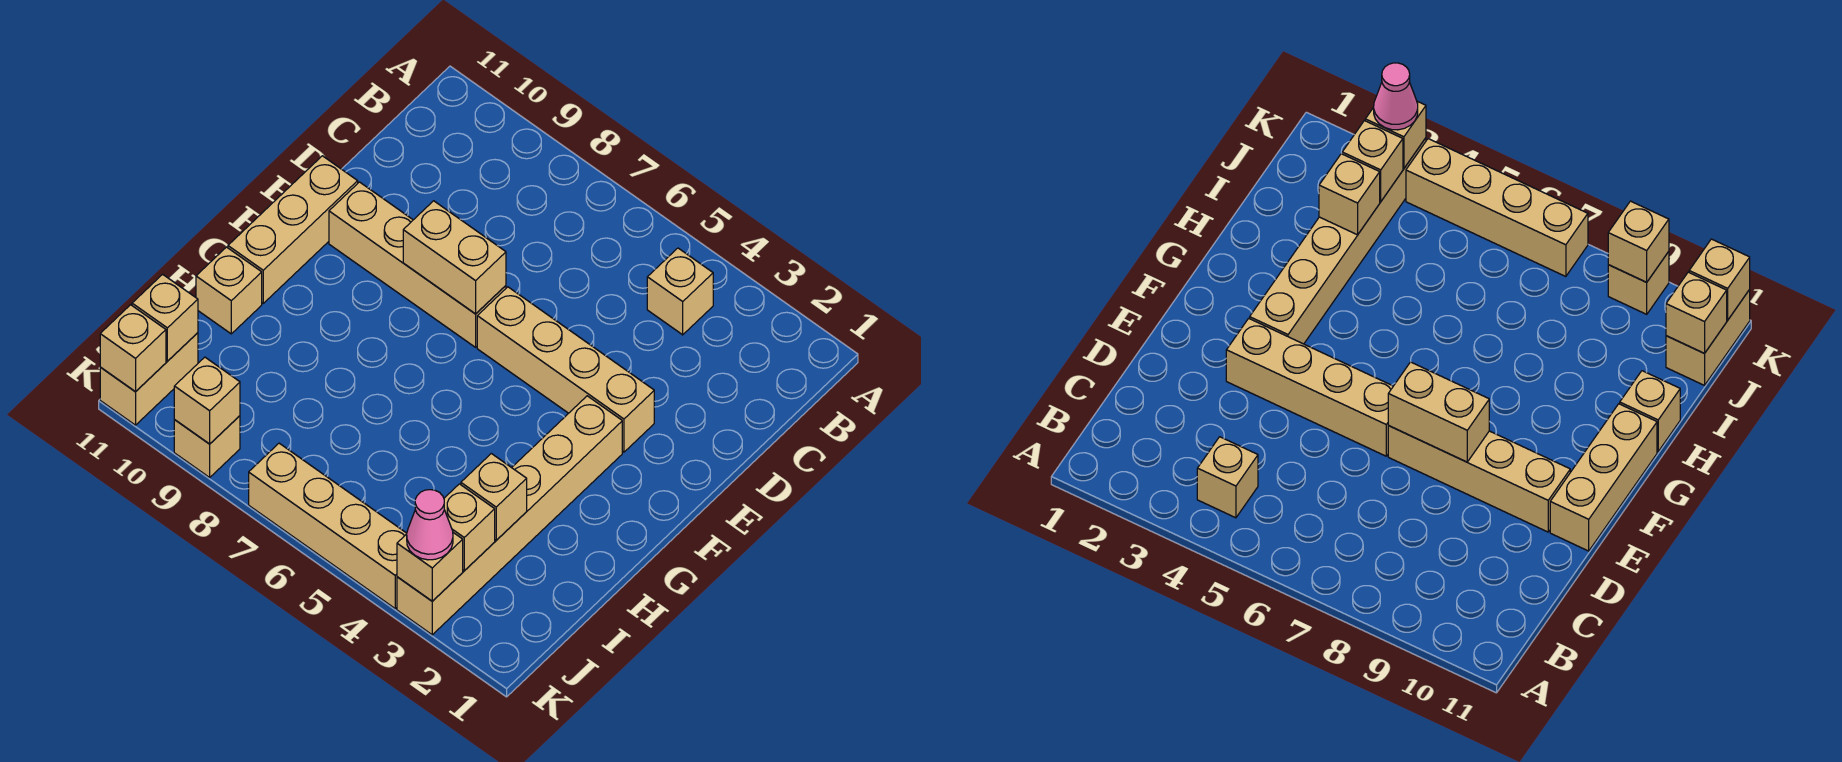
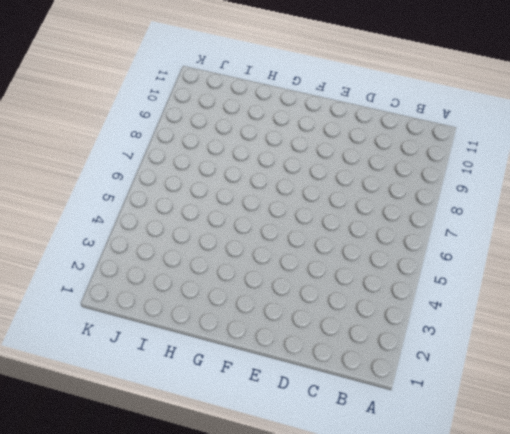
none -> tan brick B4 level 1
none -> tan brick E3:E6 level 1
none -> tan brick E7:E10 level 1

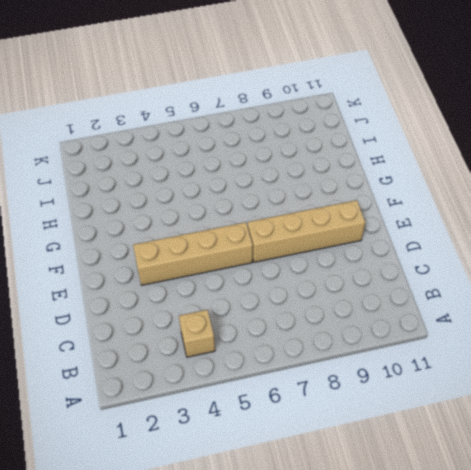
none -> tan brick E11:G11 level 1
none -> tan brick F3:K3 level 1
none -> tan brick H11 level 1

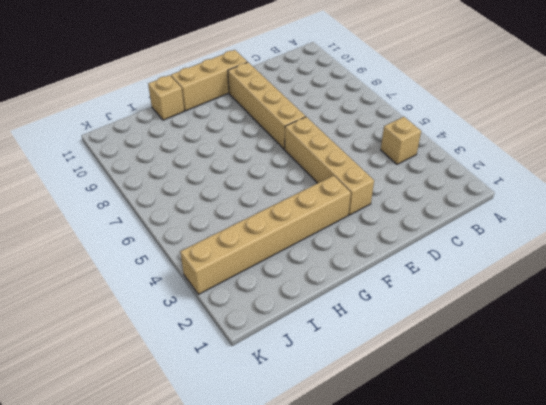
none -> tan brick J11:K11 level 1
none -> tan brick K4:K7 level 1
none -> tan brick K9 level 1

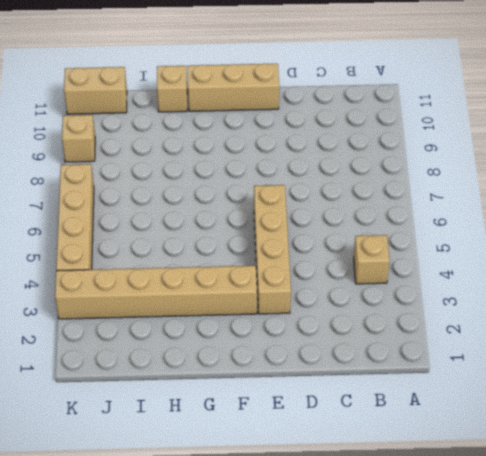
none -> tan brick E7:E10 level 1
none -> tan brick E7:E8 level 2
none -> tan brick I3 level 2

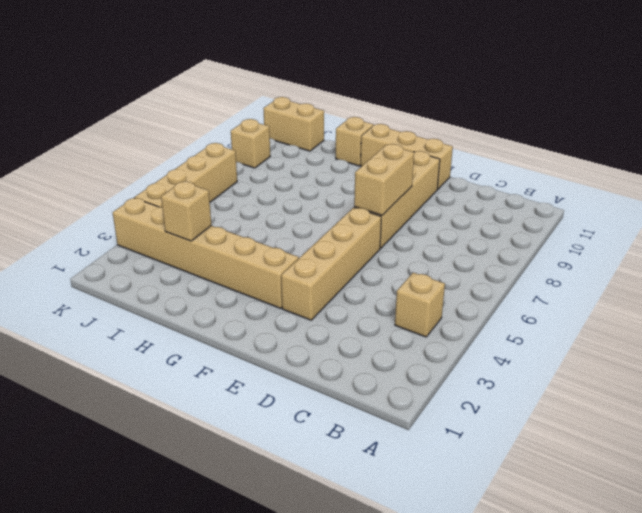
none -> tan brick J3 level 2
none -> tan brick J11 level 2
none -> tan brick K3 level 2

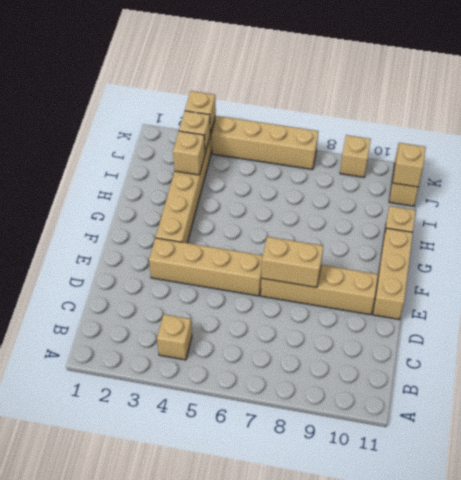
none -> tan brick K9 level 2
none -> tan brick K11 level 2
none -> pink cone K3 level 3

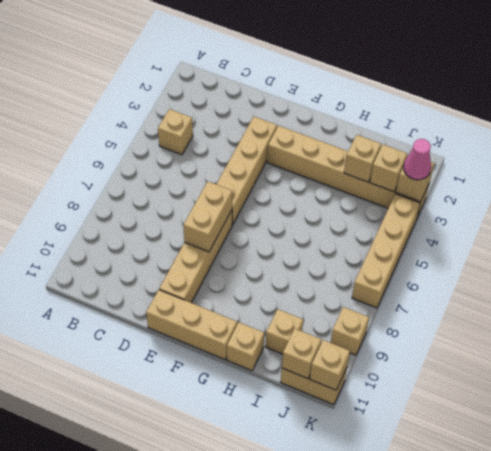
tan brick I10 level 1 -> tan brick K9 level 2

